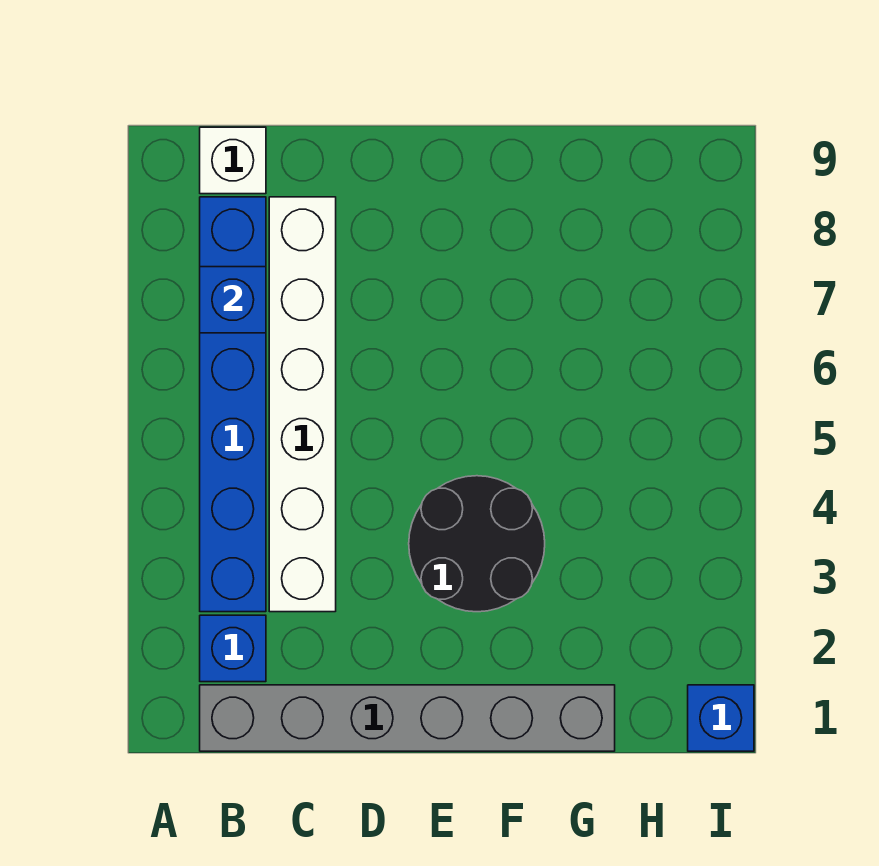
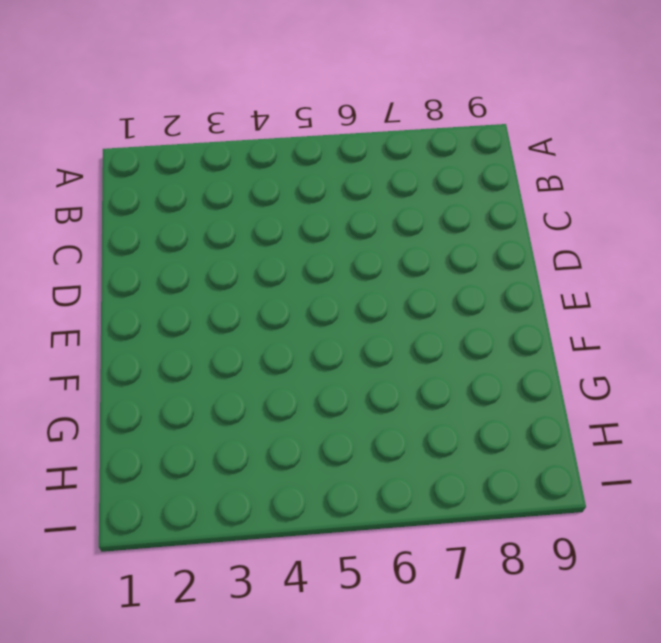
none -> grey brick B1:G1 level 1
none -> blue brick B2 level 1

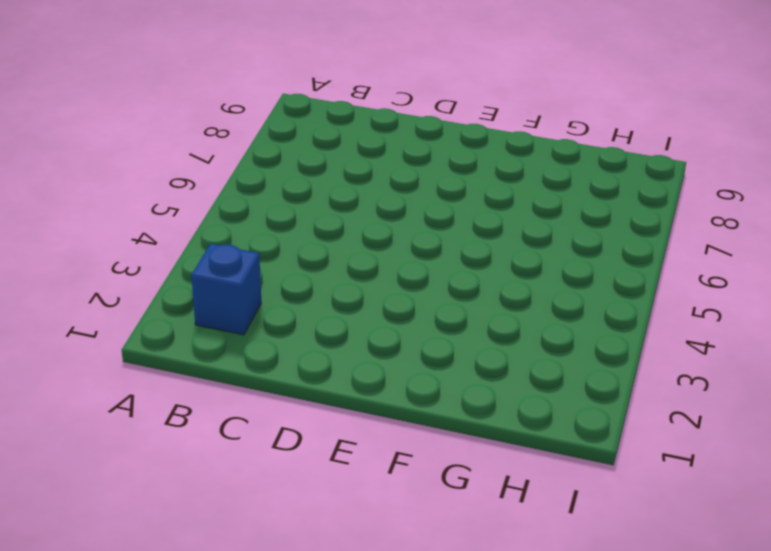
none -> grey brick B1:G1 level 1
none -> blue brick B3:B8 level 1

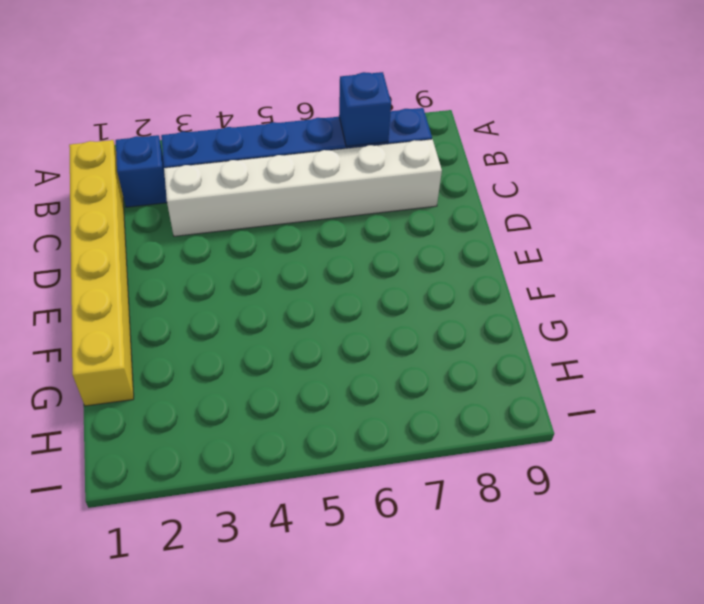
yellow brick B1:G1 level 1 -> grey brick B1:G1 level 1
none -> white brick B9 level 1
none -> black round brick E3:F4 level 1

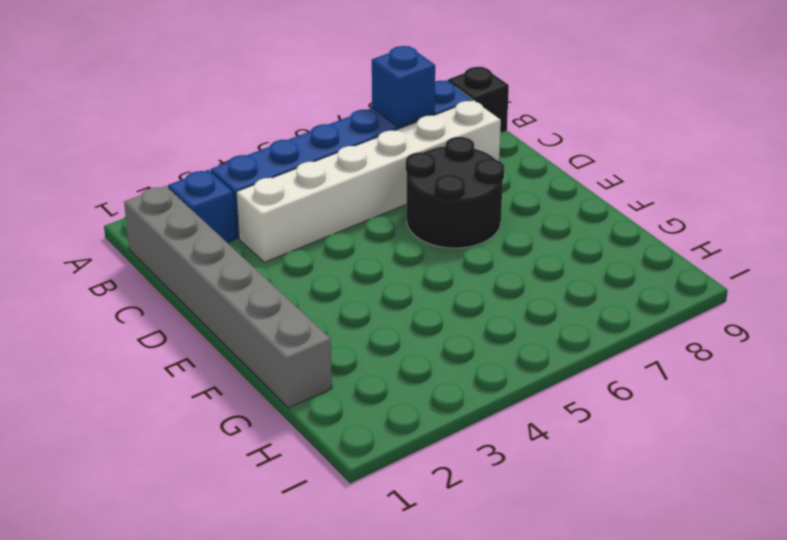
black brick B9 level 1 -> white brick B9 level 1
black round brick D6:E7 level 1 -> black round brick E3:F4 level 1
none -> blue brick I1 level 1

